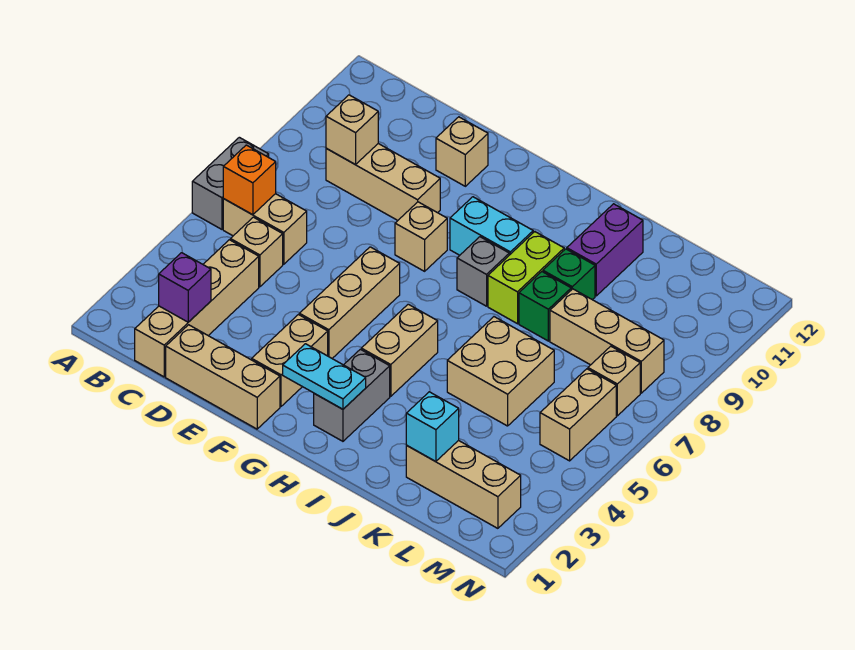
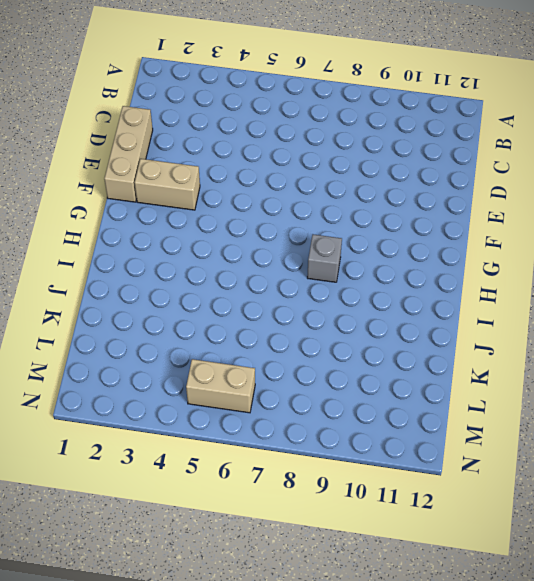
none -> grey brick A6:A7 level 1
none -> tan brick B6:C6 level 1
none -> tan brick C1:C4 level 1

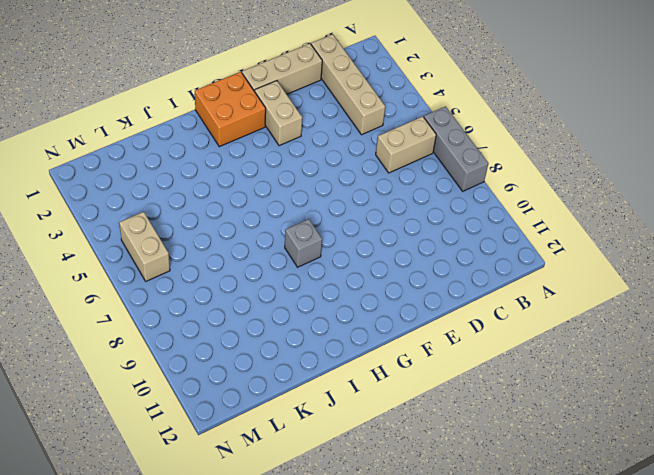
grey brick A6:A8 level 1 -> grey brick A6:A7 level 1
orange brick G1:H2 level 1 -> grey brick H2:H3 level 1
none -> tan brick C5 level 1
none -> tan brick C9:E9 level 1
none -> tan brick E11 level 1

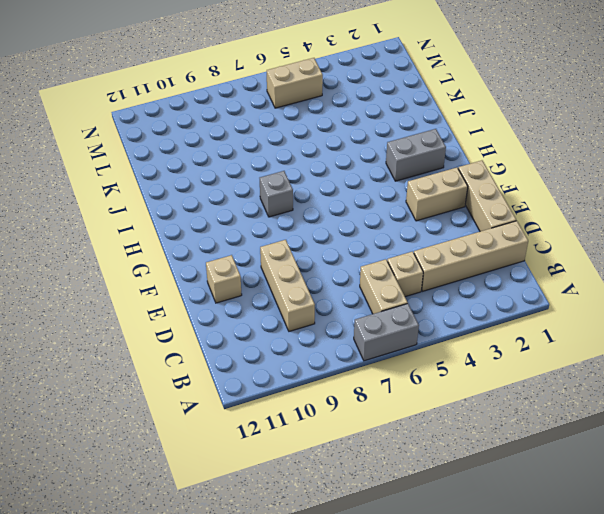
none -> tan brick F4:F6 level 1
none -> tan brick F8 level 1
none -> cyan brick G9:H9 level 1

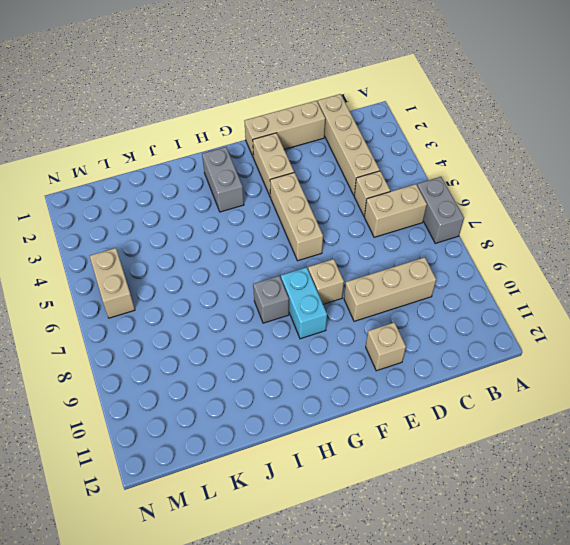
cyan brick G8:G9 level 1 -> cyan brick G9:H9 level 1
none -> tan brick H4:H5 level 1
none -> lime brick I8:I9 level 1
none -> tan brick J5:K6 level 1

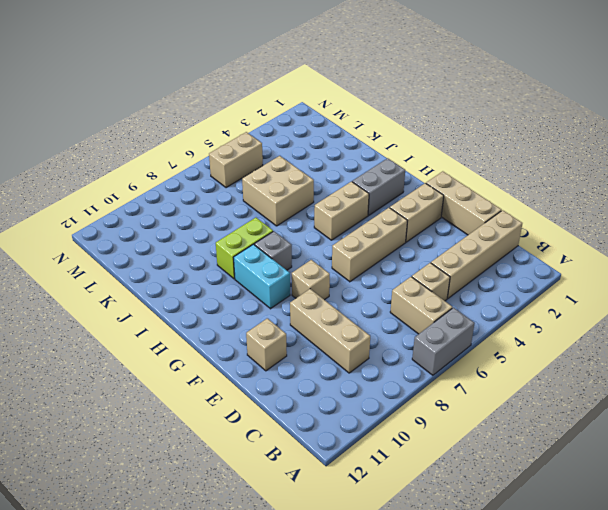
none -> green brick J8 level 1
none -> green brick J9 level 1
none -> purple brick J10:J11 level 1

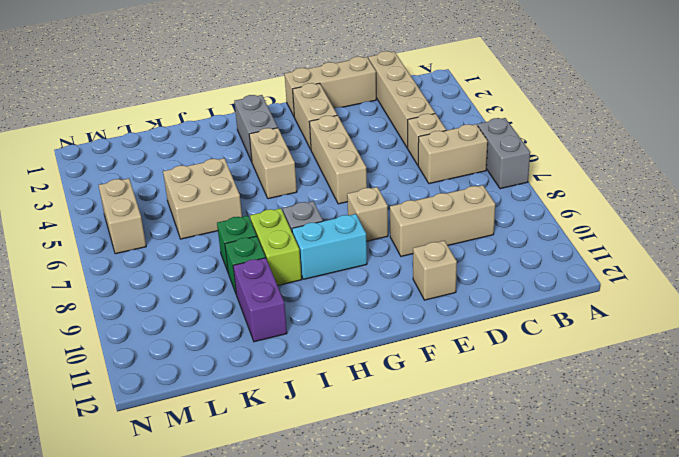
none -> tan brick K2:M2 level 1
none -> tan brick K8:M8 level 1
none -> tan brick M7 level 1

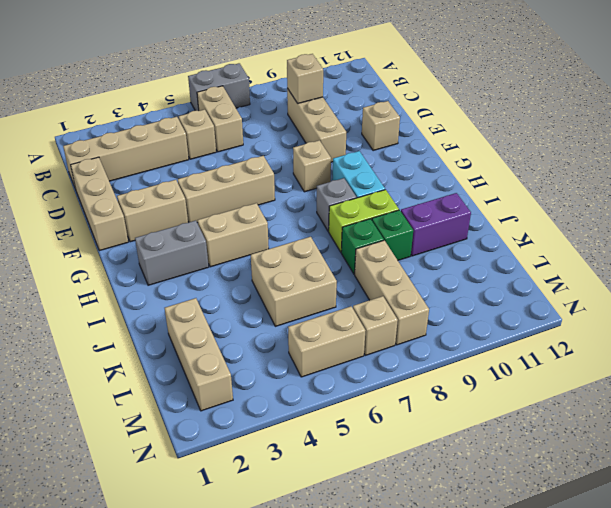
none -> orange brick B6 level 2
none -> purple brick C2 level 2
none -> cyan plate G2:H2 level 2

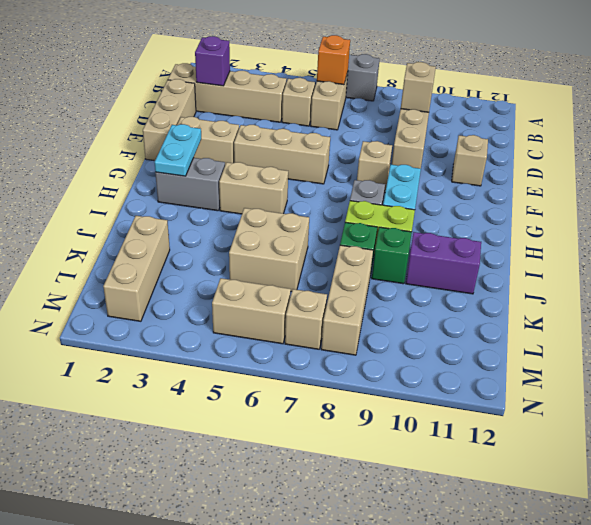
none -> cyan brick K2 level 2

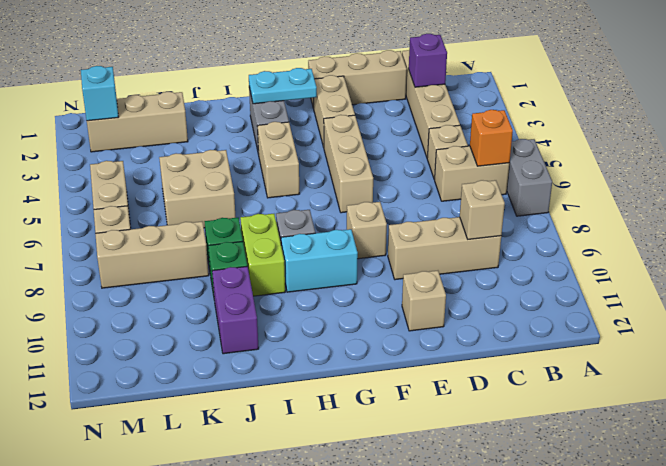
cyan brick M2 level 2 -> cyan brick K2 level 2

